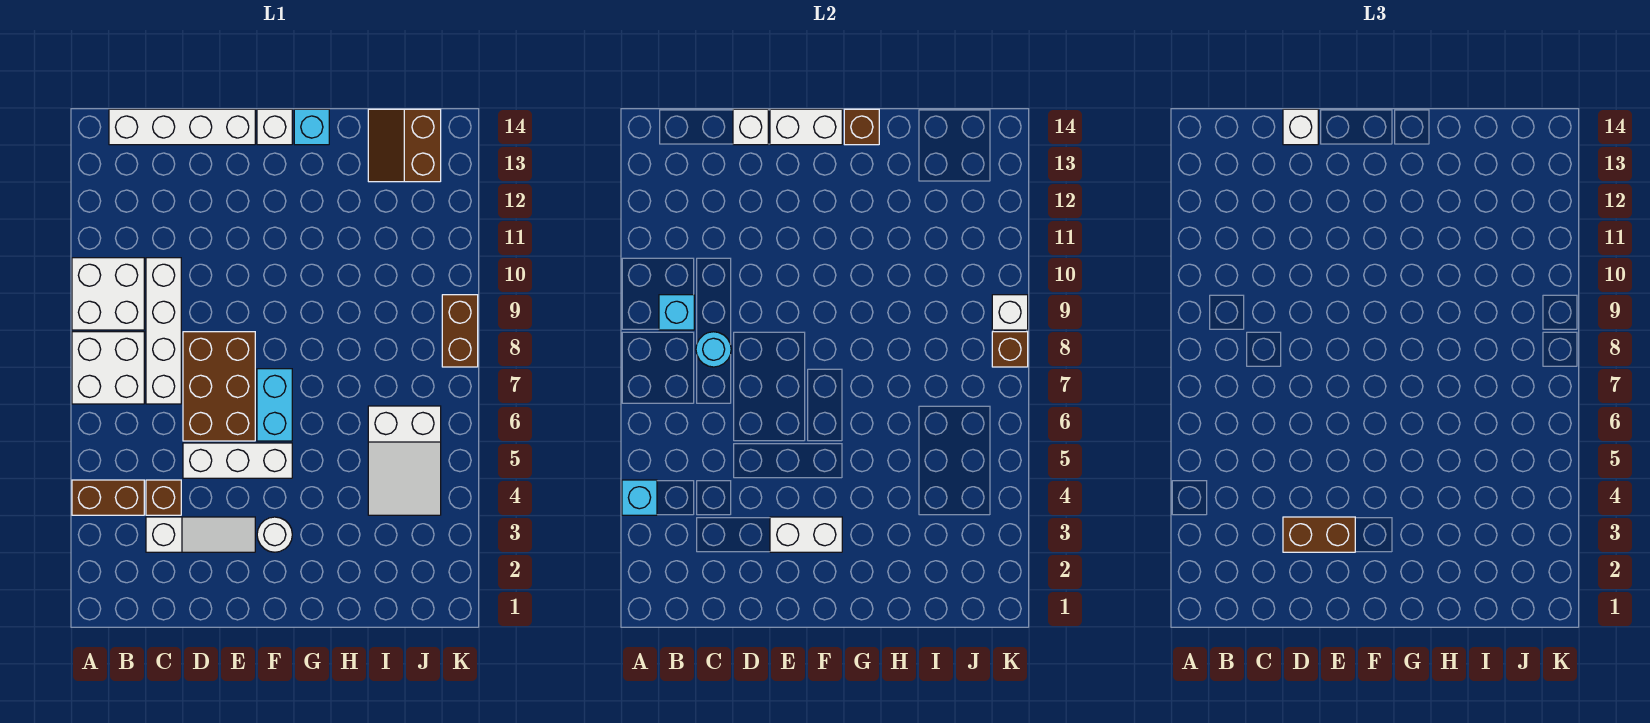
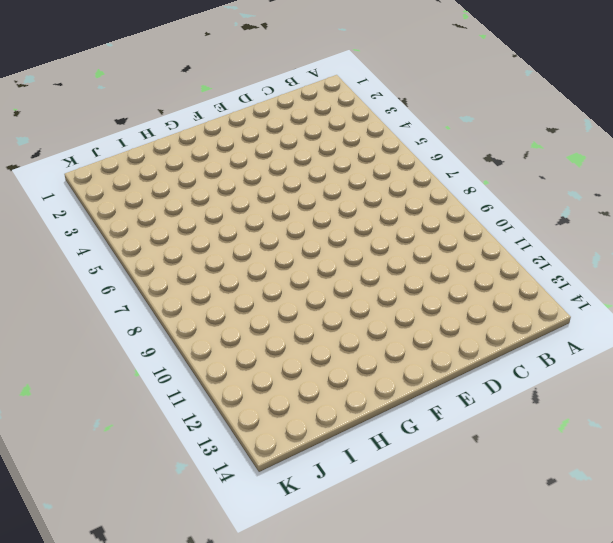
none -> brown brick A4:B4 level 1
none -> white brick A7:B8 level 1
none -> white brick A9:B10 level 1

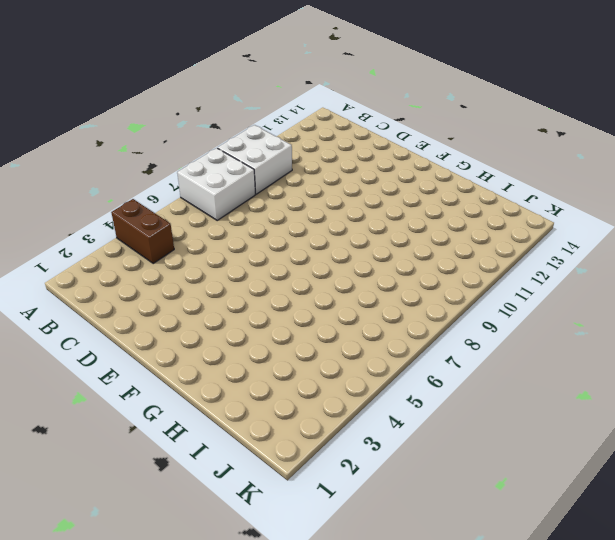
none -> white brick B14:E14 level 1
none -> white slope C3:E3 level 1 top C
none -> brown brick C4 level 1

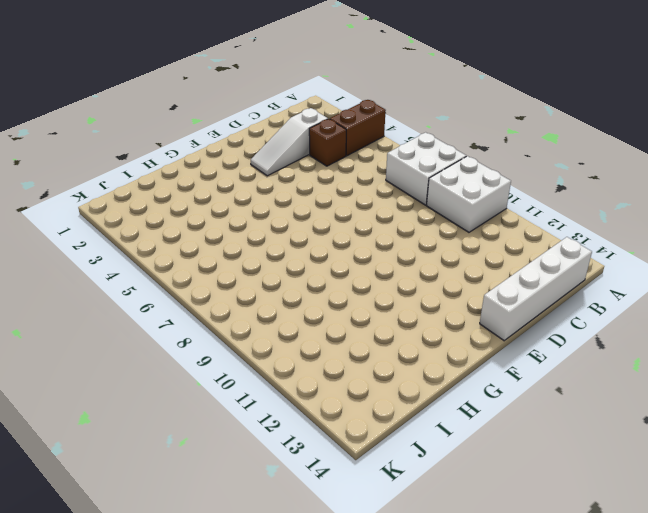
none -> white brick C7:C10 level 1
none -> white brick D5:F5 level 1
none -> brown brick D6:E8 level 1

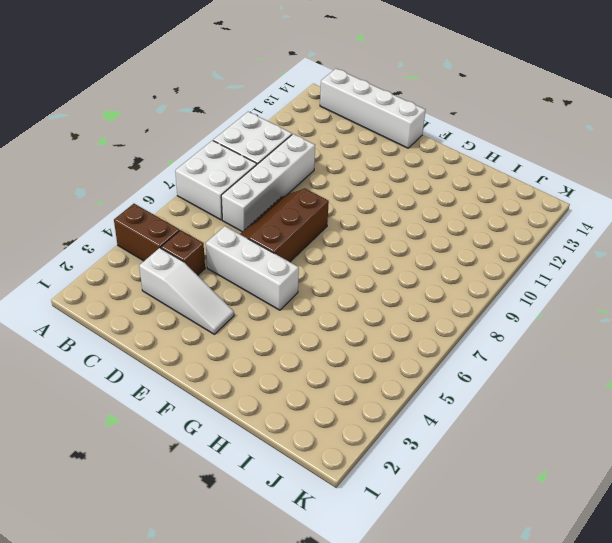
brown slope D6:E8 level 1 top E -> brown brick D6:E8 level 1
none -> white round brick F3 level 1
none -> cyan brick F6:F7 level 1
none -> white brick F14 level 1

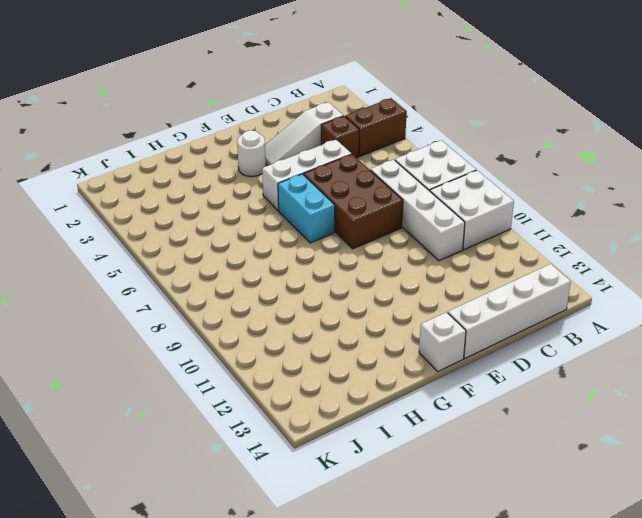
none -> cyan brick G14 level 1
none -> white slope I4:J6 level 1 top 6
none -> brown slope I13:J14 level 1 top J

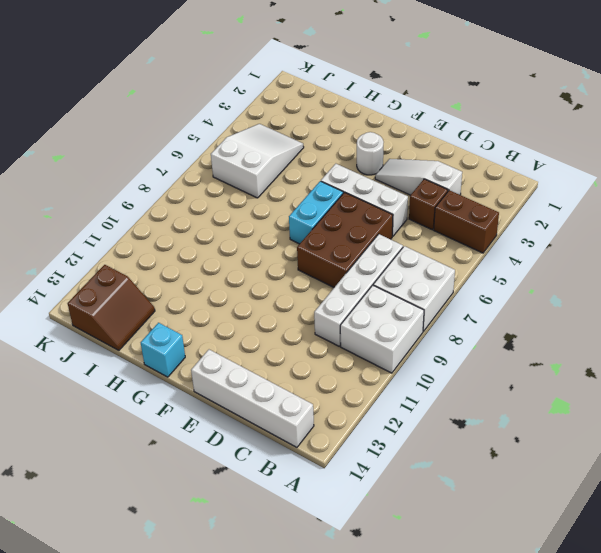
none -> white brick F14 level 1
none -> brown brick K8:K9 level 1
none -> cyan brick A4 level 2

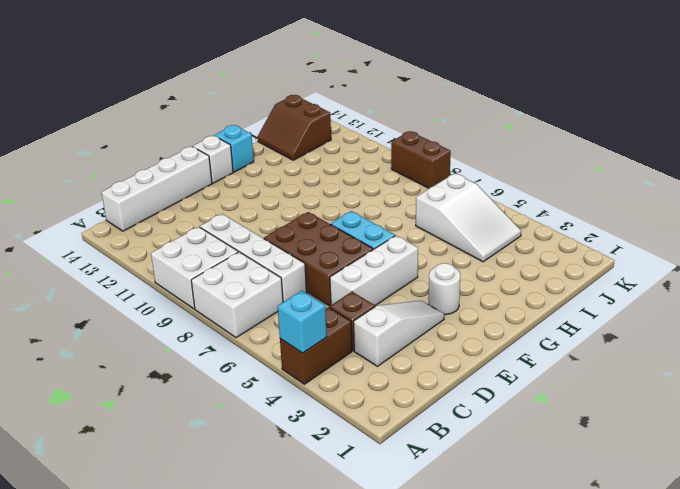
none -> cyan brick B9 level 2
none -> cyan round brick C8 level 2
none -> white brick D14 level 2

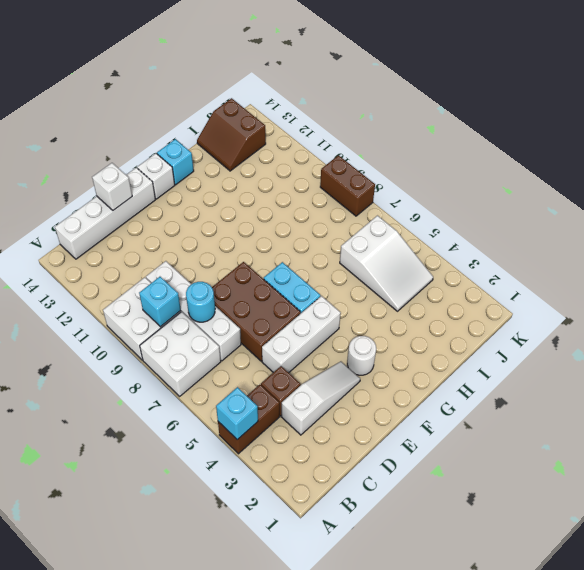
none -> white brick E3:F3 level 2
none -> white brick E14:F14 level 2
none -> brown brick G14 level 2

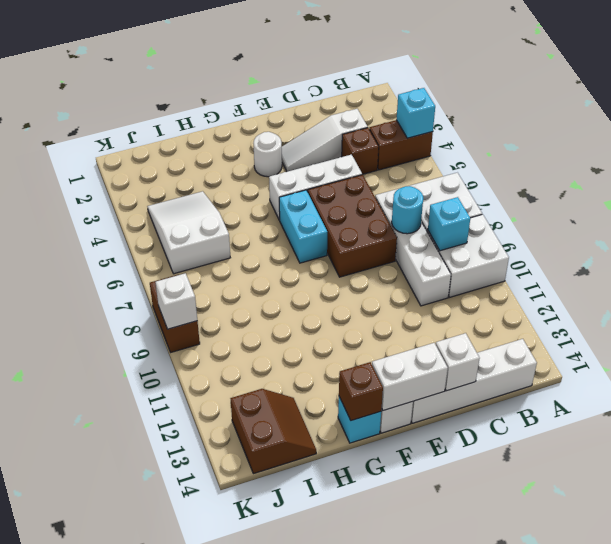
none -> white brick E3:F3 level 2
none -> brown brick K8 level 2
none -> brown brick D3:E3 level 3

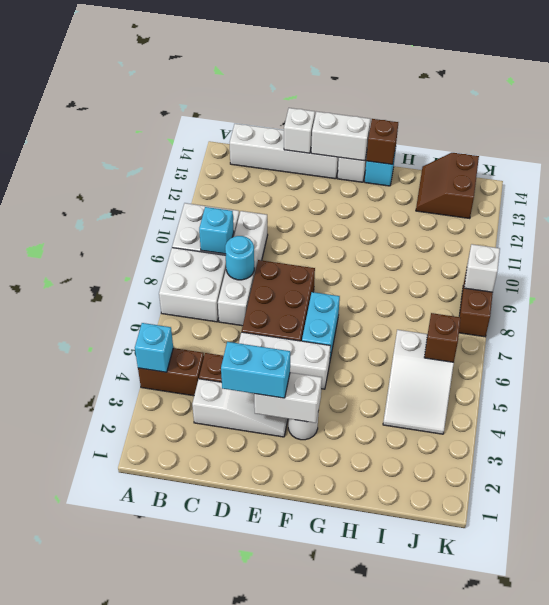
cyan brick D3:E3 level 3 -> brown brick D3:E3 level 3
brown brick J6 level 2 -> brown brick K8 level 2
none -> white brick D14 level 3

